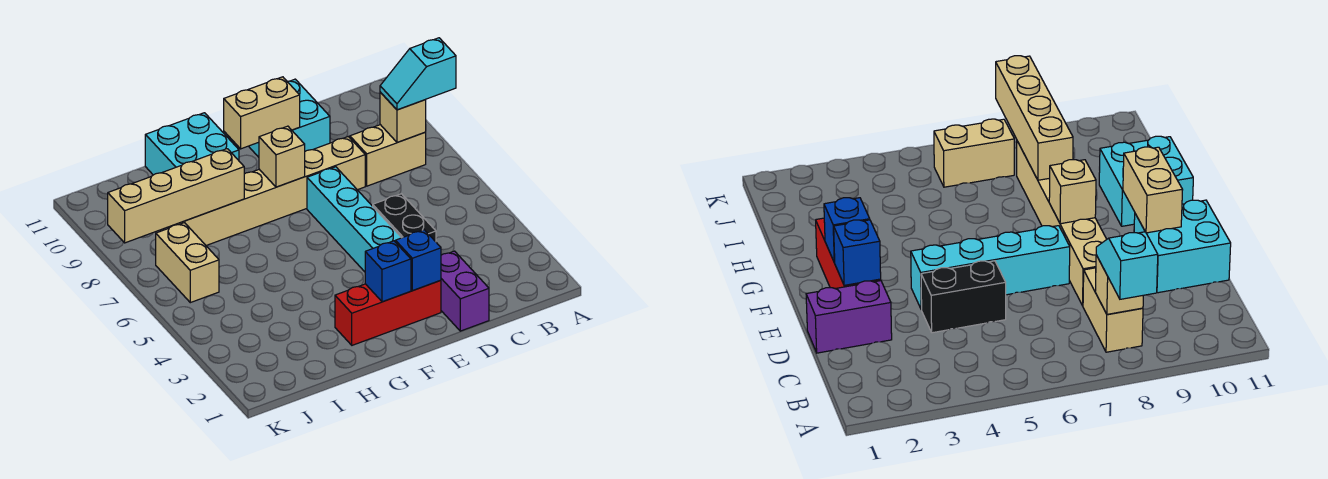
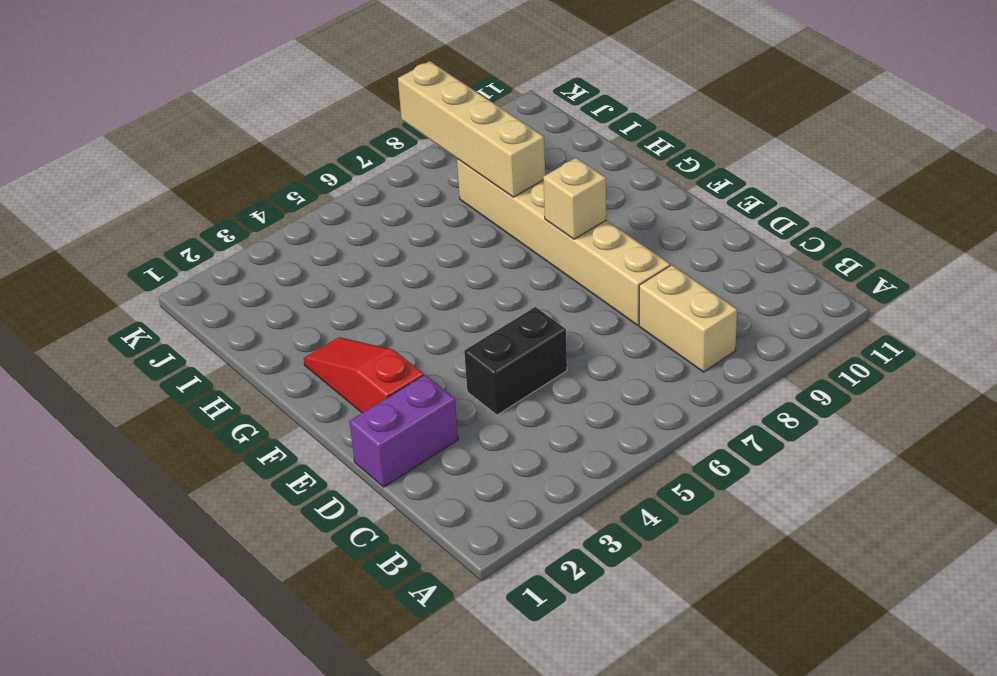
red slope E2:G2 level 1 top E -> red brick E2:G2 level 1
none -> cyan brick D10:E11 level 1
none -> cyan brick E4:E7 level 1
none -> cyan brick G10:H11 level 1

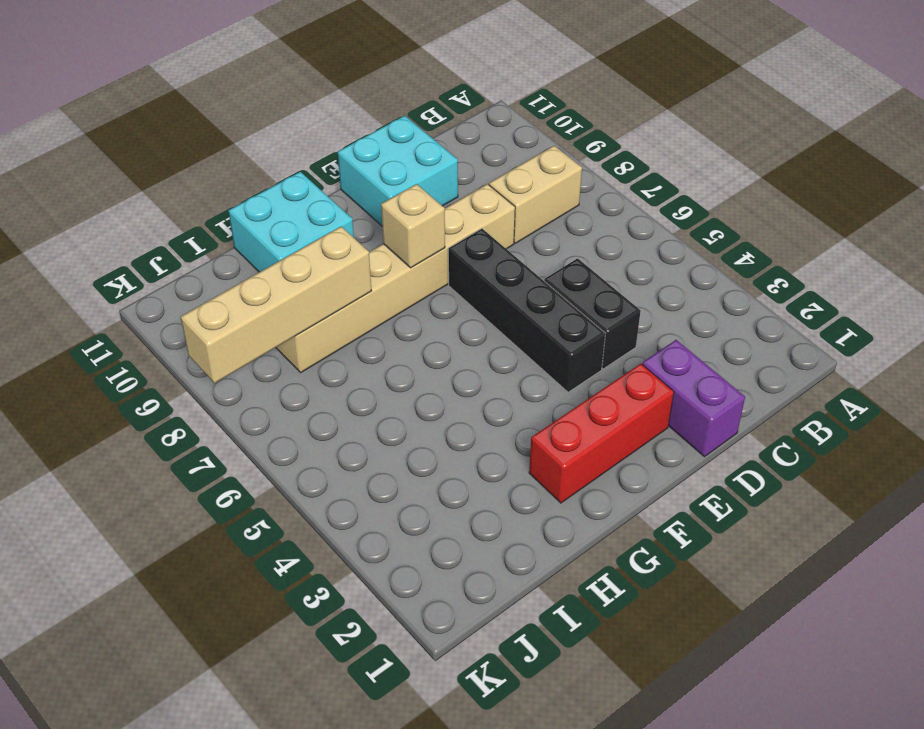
black brick E4:E7 level 1 -> cyan brick E4:E7 level 1
none -> tan brick J6:J7 level 1
none -> tan brick B8 level 2
none -> blue brick E2 level 2

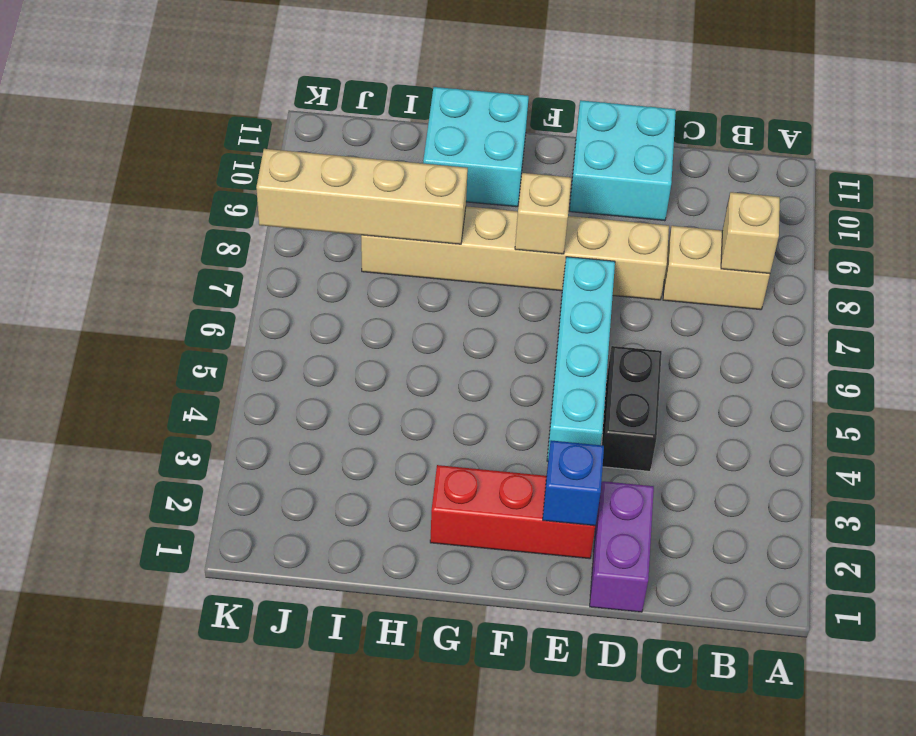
none -> tan brick J6:J7 level 1
none -> tan brick E10:F10 level 2
none -> blue brick F2 level 2

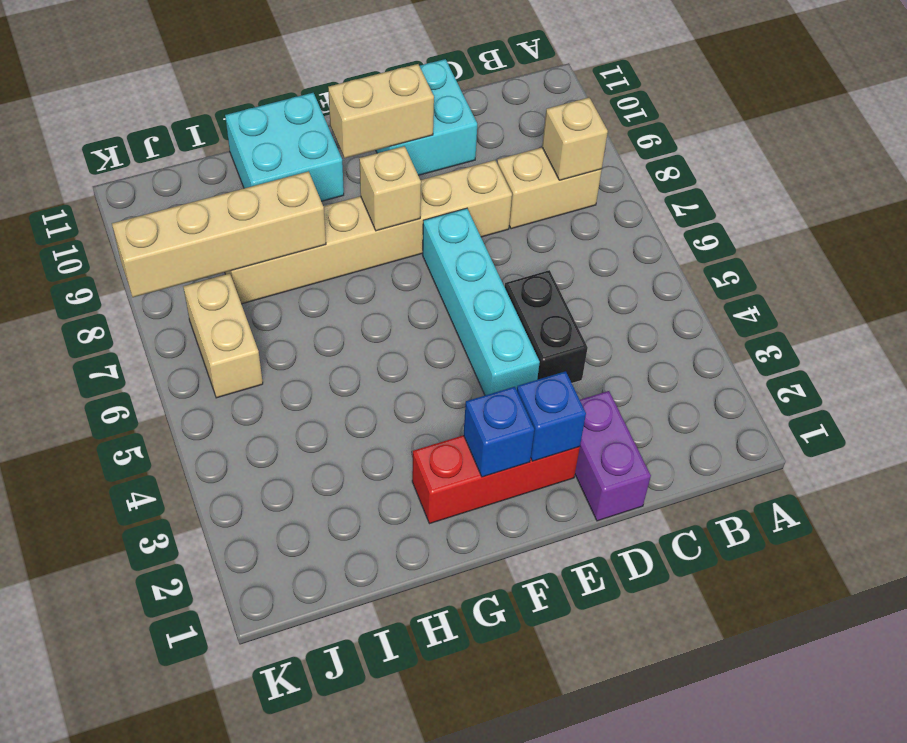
none -> cyan slope A8:B8 level 3 top A

